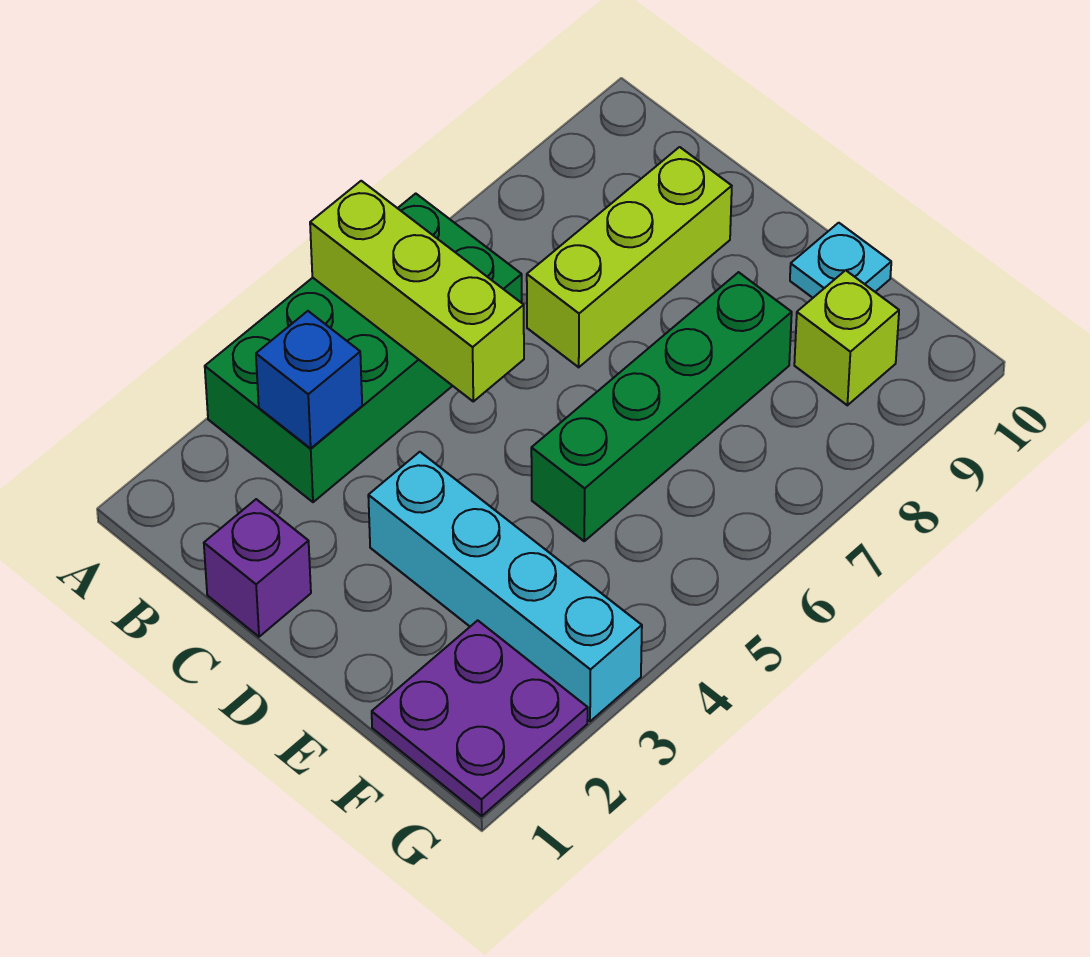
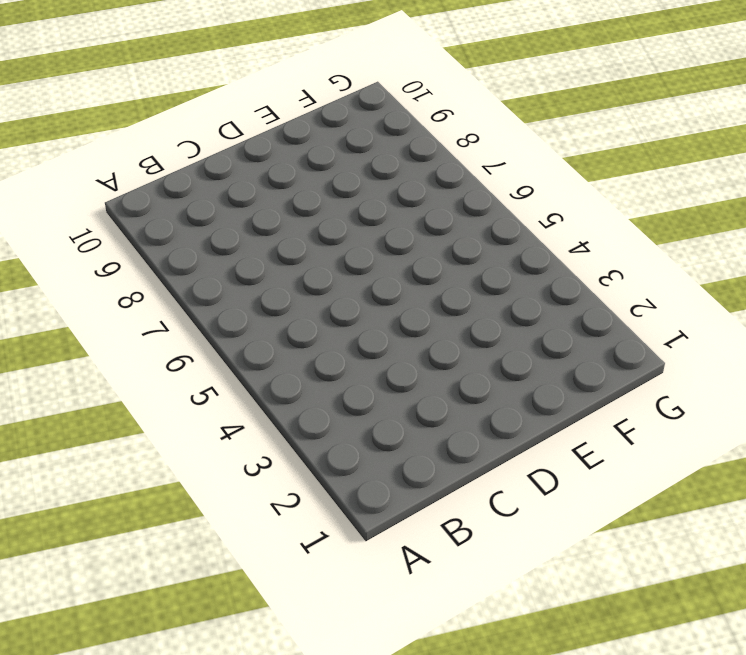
none -> green brick A3:B6 level 1
none -> purple brick C1 level 1

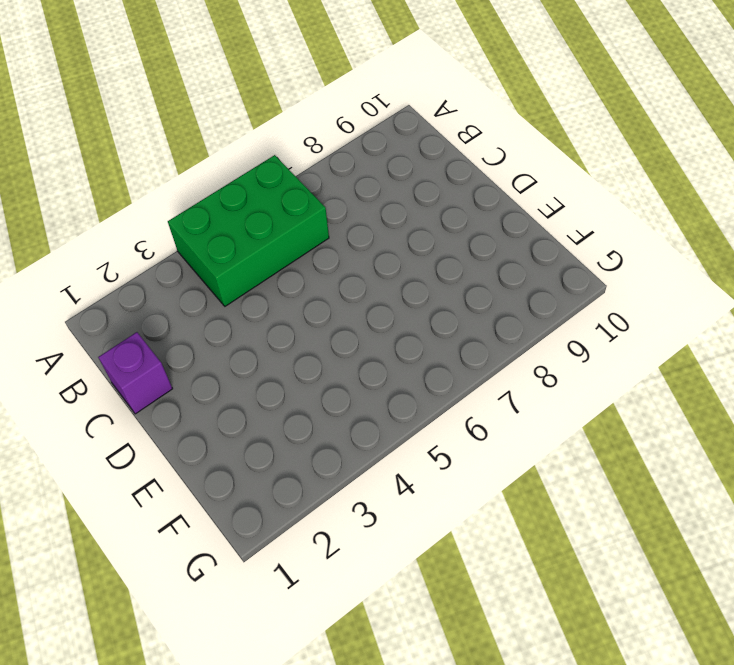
green brick A4:B6 level 1 -> green brick A3:B6 level 1
none -> lime brick C7:C9 level 1
none -> cyan brick D3:G3 level 1

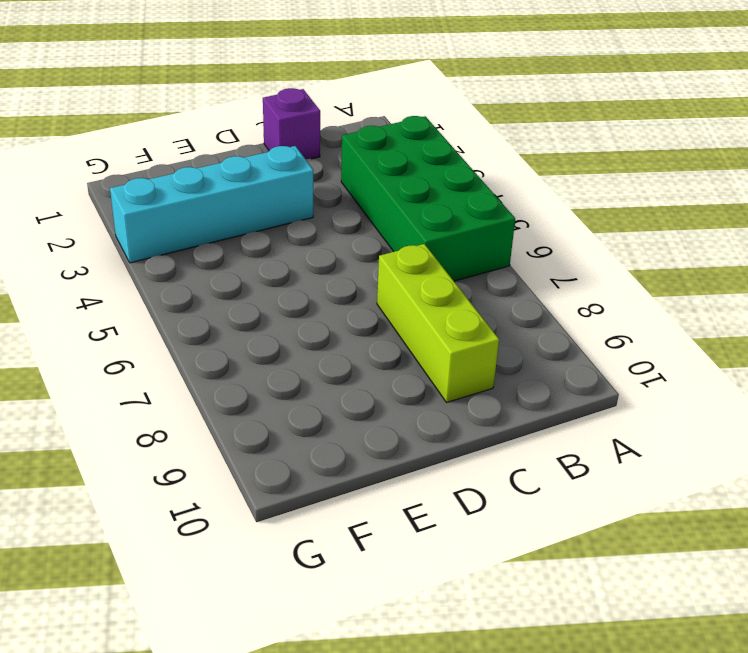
none -> green brick E5:E8 level 1
none -> cyan plate E10 level 1

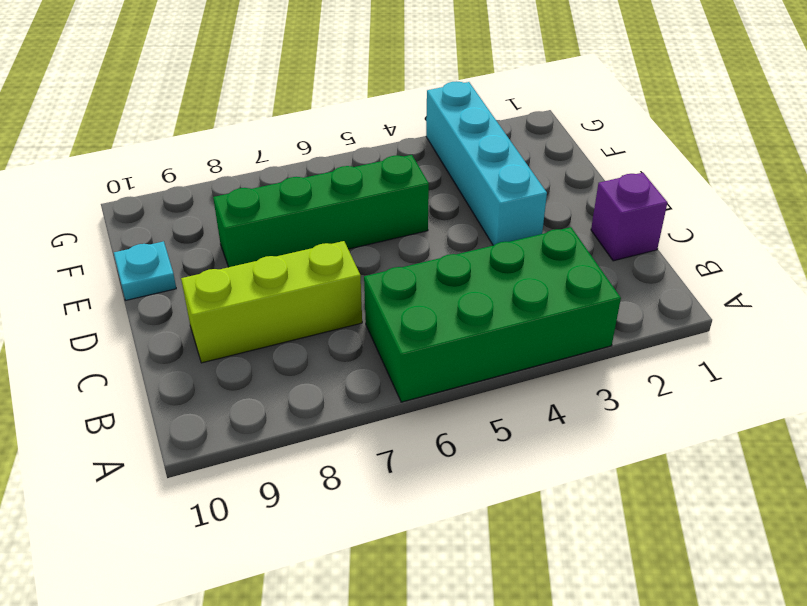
none -> purple plate F1:G2 level 1
none -> lime brick F9 level 1

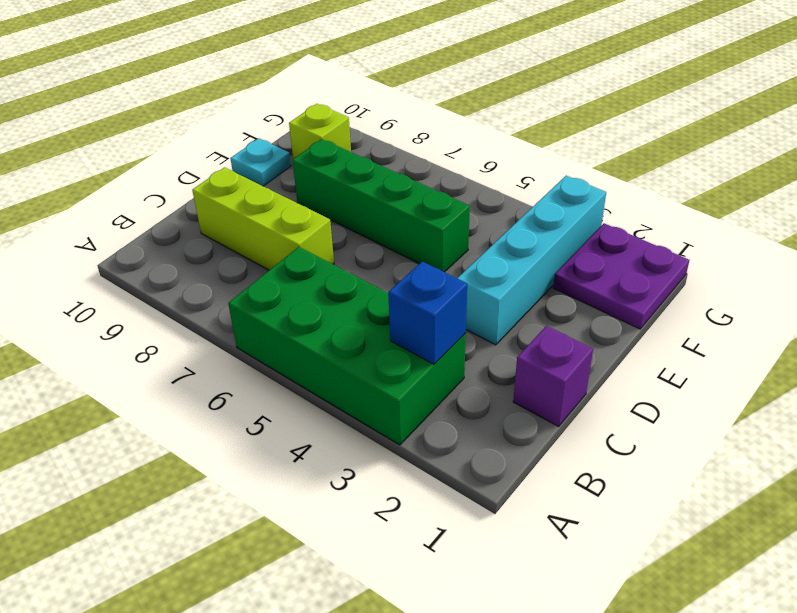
none -> lime brick A5:C5 level 2

